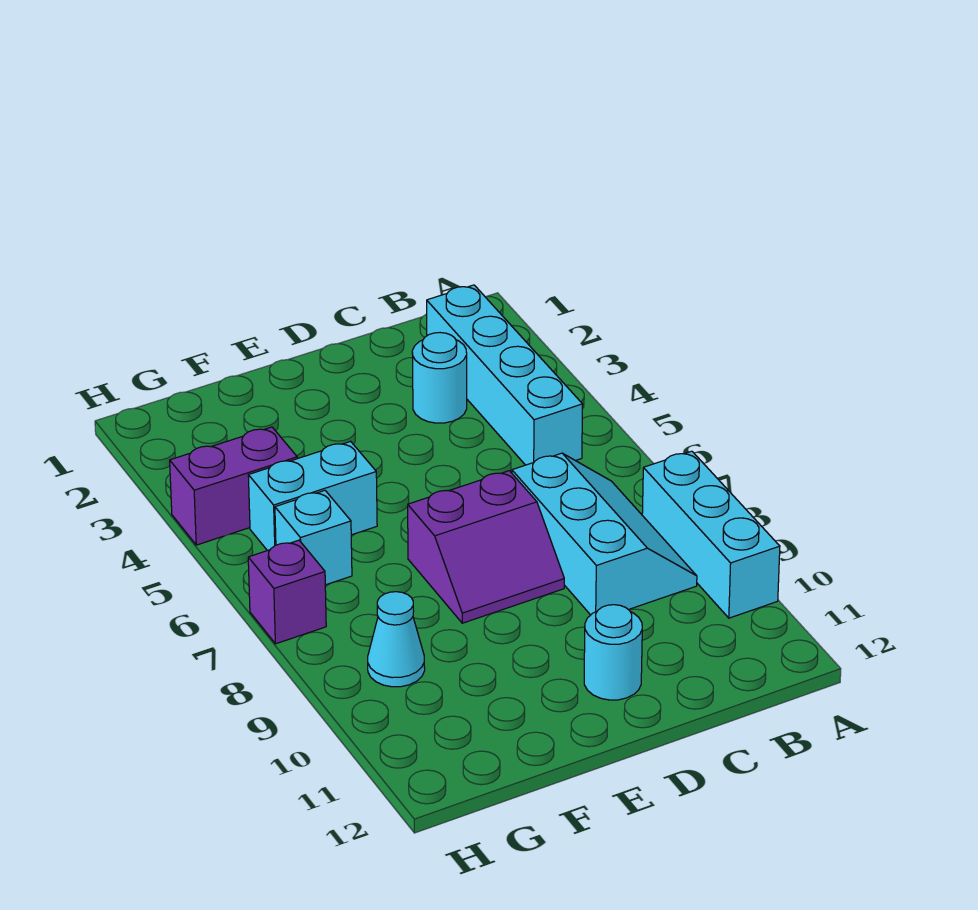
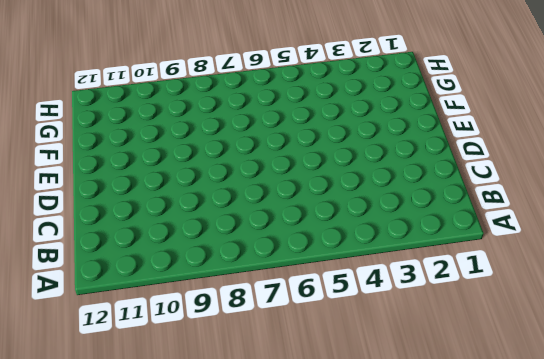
none -> cyan brick A8:A10 level 1
none -> cyan brick B2:B5 level 1

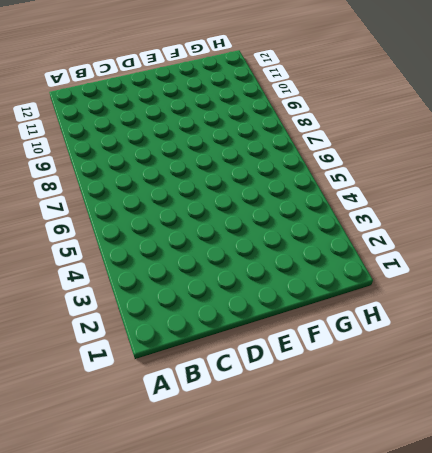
none -> cyan brick A8:A10 level 1
none -> cyan brick B2:B5 level 1

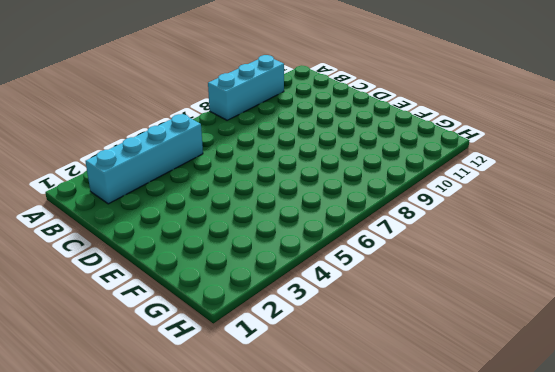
none -> cyan slope B7:C9 level 1 top C
none -> cyan round brick C3 level 1

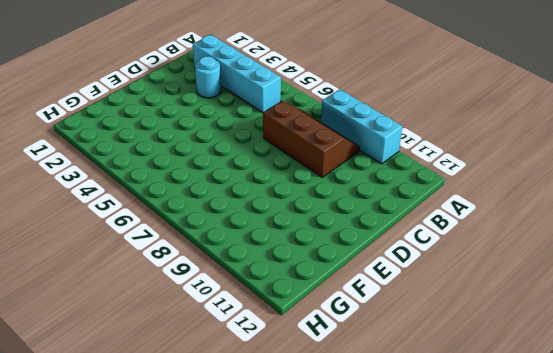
brown slope B7:C9 level 1 top C -> cyan slope B7:C9 level 1 top C
none -> purple slope D7:E8 level 1 top 7
none -> cyan round brick D11 level 1

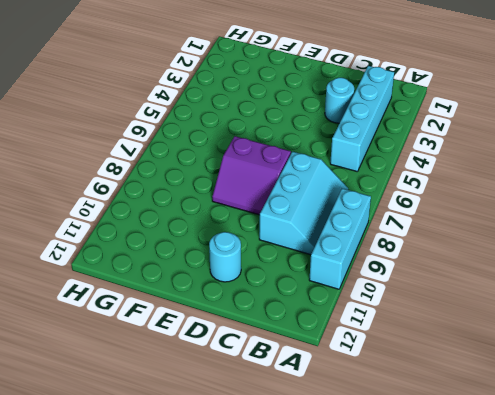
none -> cyan brick F5:G5 level 1
none -> purple brick G4:H4 level 1

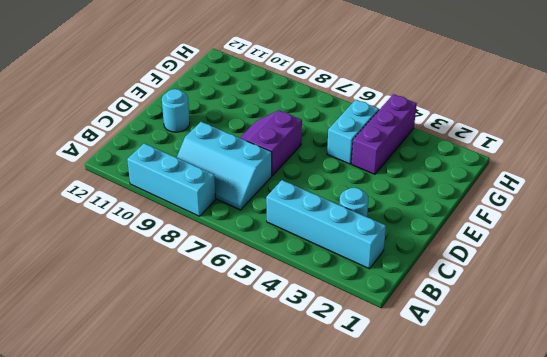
purple brick F4:H4 level 1 -> purple brick G4:H4 level 1
none -> cyan brick G6 level 1
none -> cyan cone G9 level 1

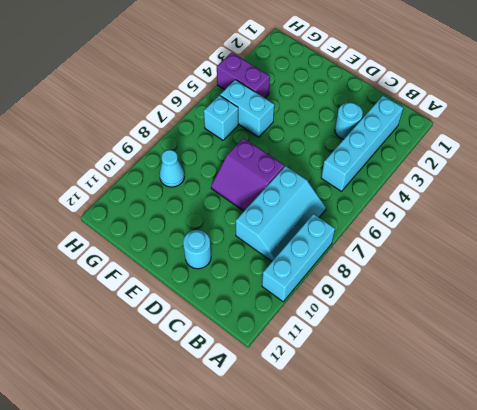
none -> purple brick H7 level 1

